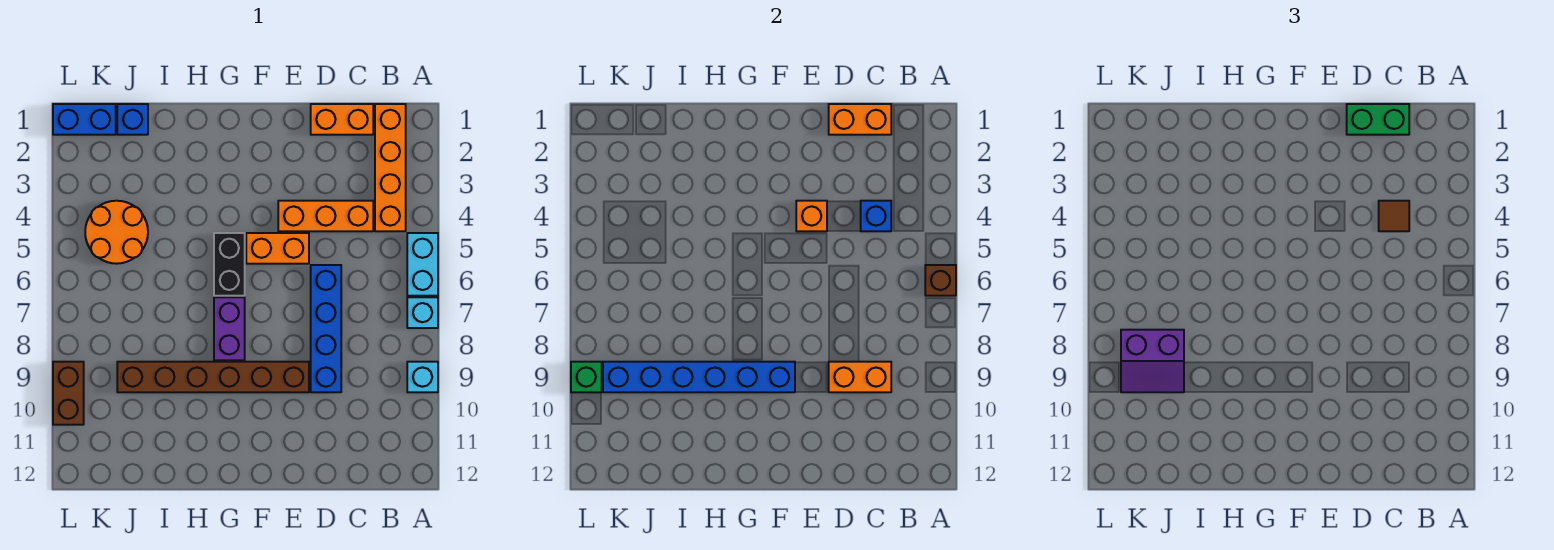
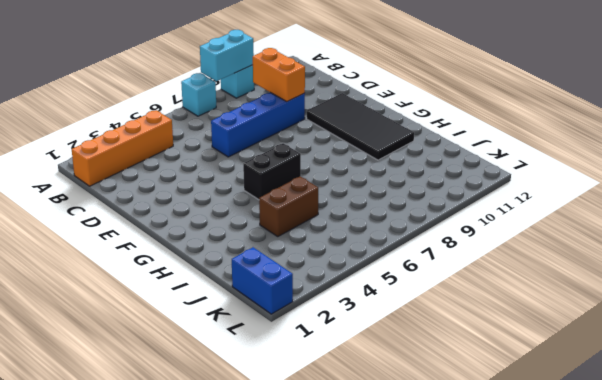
cyan brick A8:A9 level 2 -> cyan brick A5:A6 level 1
black tile E10:H11 level 1 -> none
brown brick I4:I5 level 1 -> brown brick L9:L10 level 1
none -> orange brick C1:D1 level 1
none -> orange brick C4:E4 level 1
none -> orange brick E5:F5 level 1

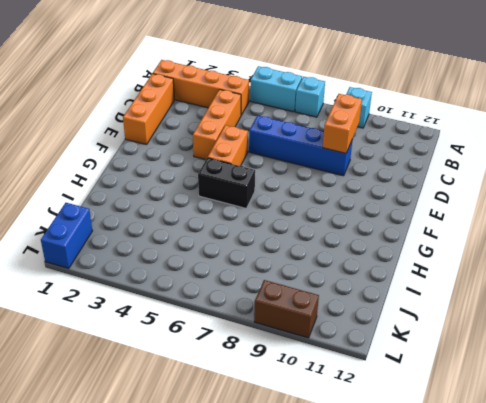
orange brick C1:E1 level 1 -> orange brick C1:D1 level 1
none -> brown brick E9:J9 level 1
none -> purple brick G7:G8 level 1
none -> blue brick J1 level 1

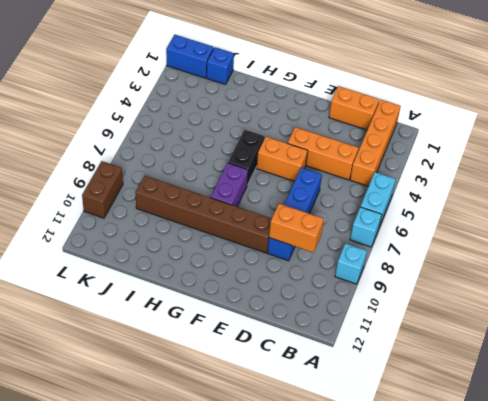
none -> orange round brick J4:K5 level 1
none -> brown brick A6 level 2
none -> orange brick C1:D1 level 2

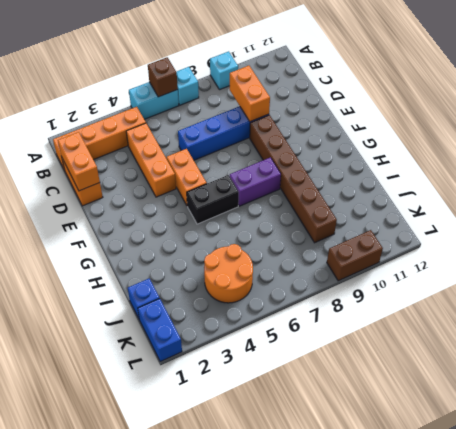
none -> blue brick C4 level 2
none -> orange brick E4 level 2
none -> blue brick F9:K9 level 2

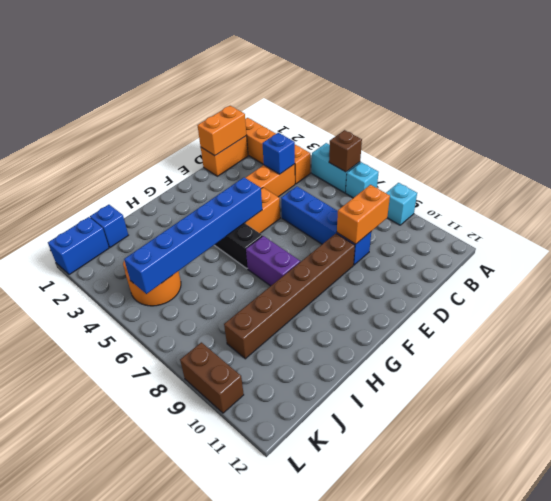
blue brick F5:K5 level 2 -> blue brick F9:K9 level 2
none -> orange brick E4 level 2
none -> green brick L9 level 2
none -> green brick C1:D1 level 3

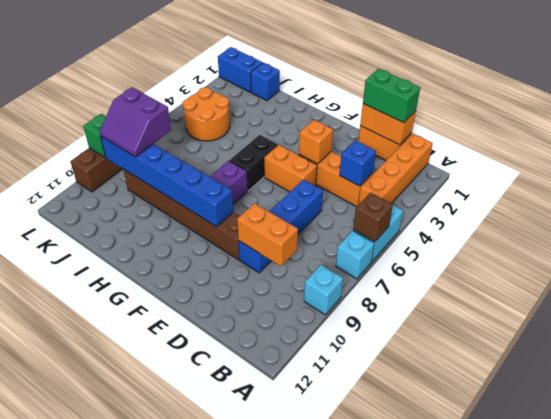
none -> brown tile C4 level 3

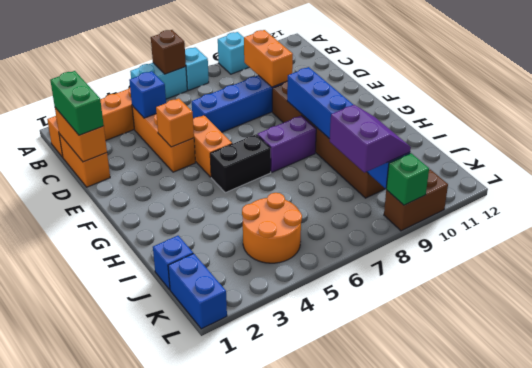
none -> brown tile C4 level 3

